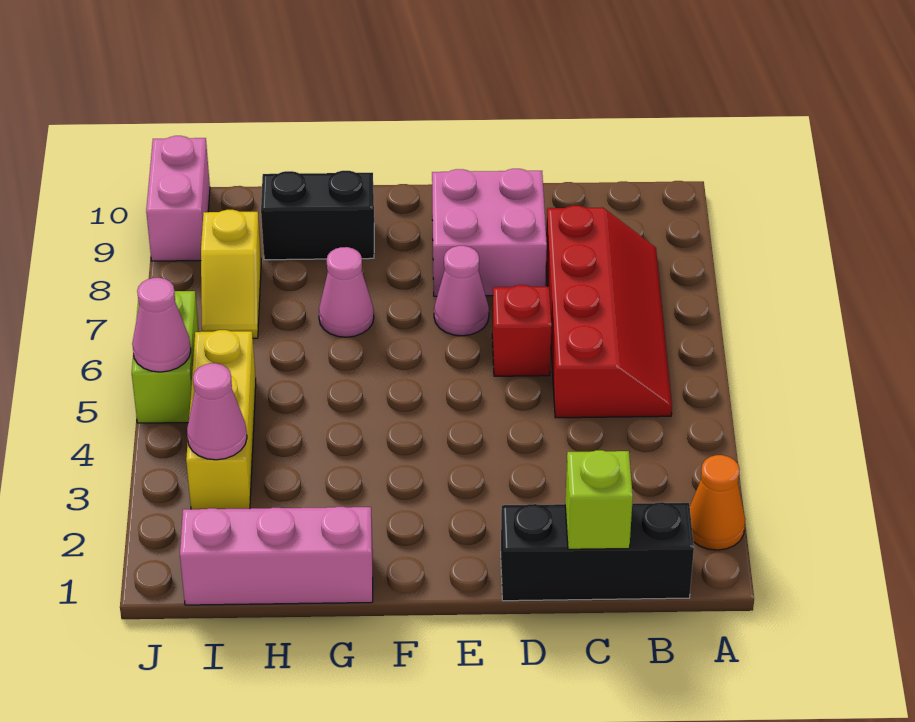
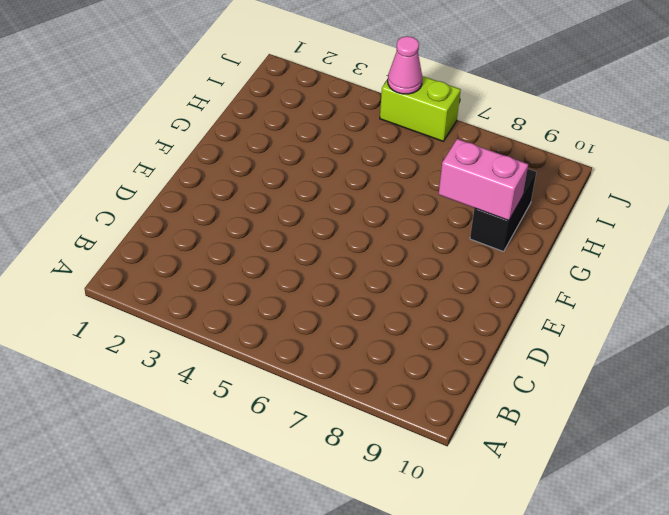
pink brick G8:G9 level 2 -> pink brick J9:J10 level 1
none -> orange cone A2 level 1
none -> black brick B1:D1 level 1
none -> red slope B5:C8 level 1 top C

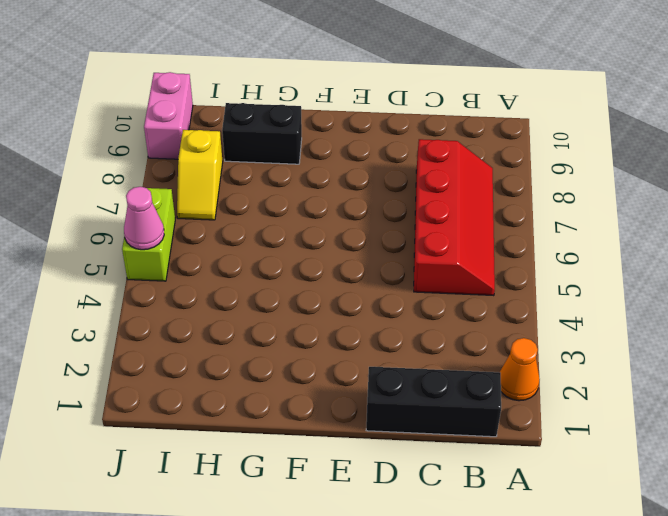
none -> red brick D6 level 1
none -> pink brick D8:E9 level 1
none -> pink cone E7 level 1

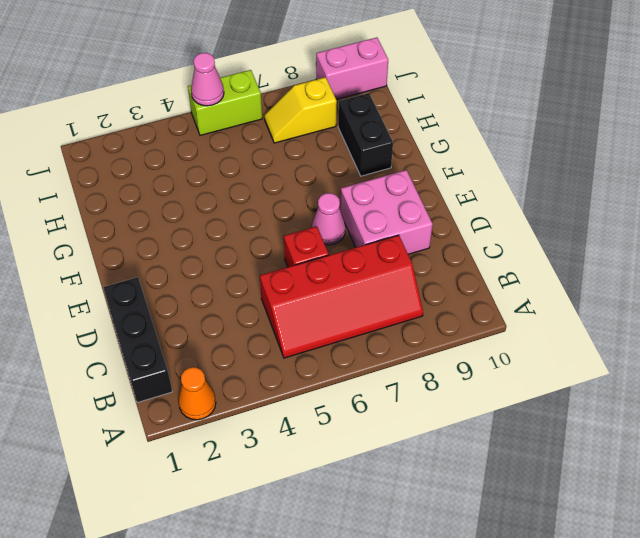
none -> pink brick G1:I1 level 1
none -> pink cone G7 level 1
none -> yellow brick I3:I5 level 1

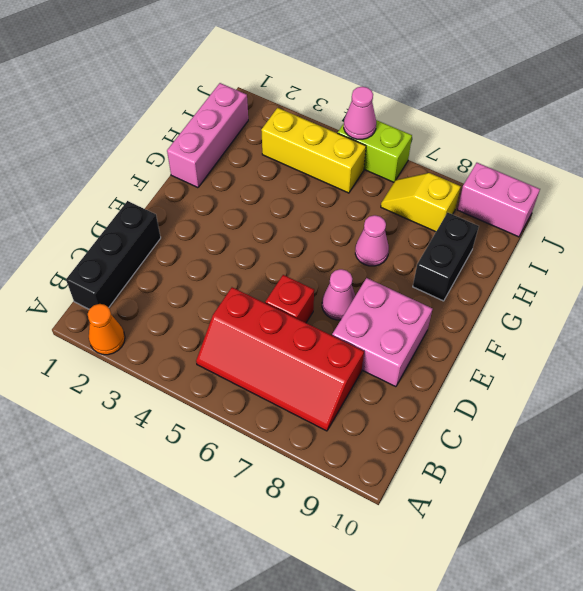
none -> lime brick C1 level 2
none -> pink cone I3 level 2

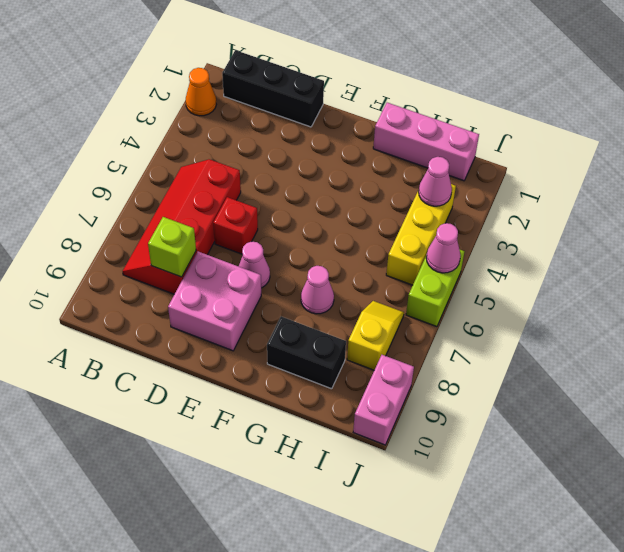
lime brick C8 level 2 -> lime brick C1 level 2

